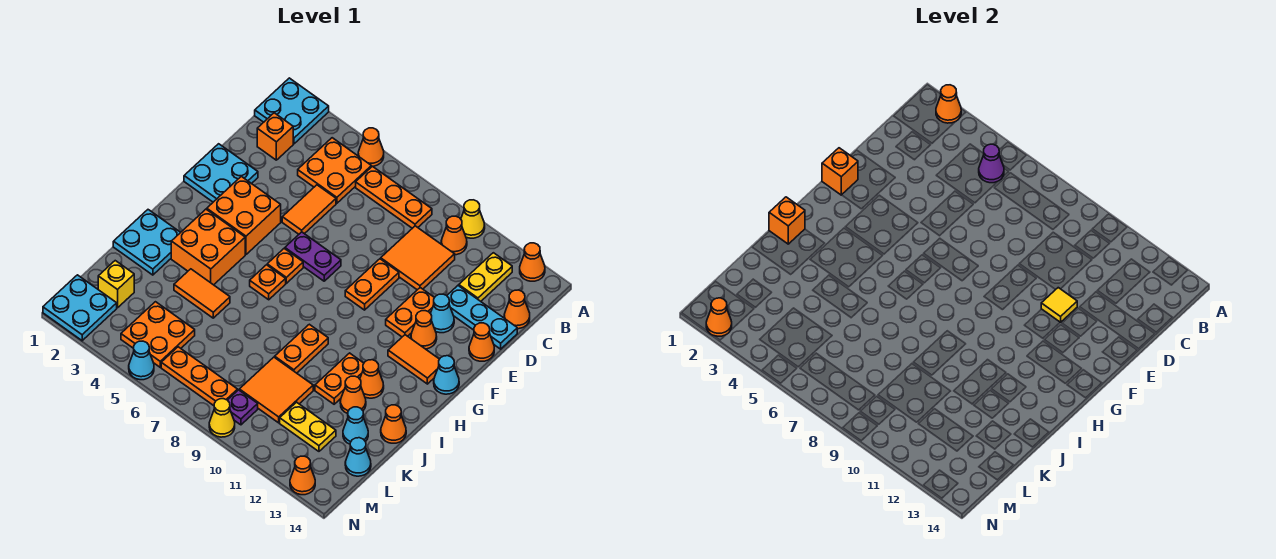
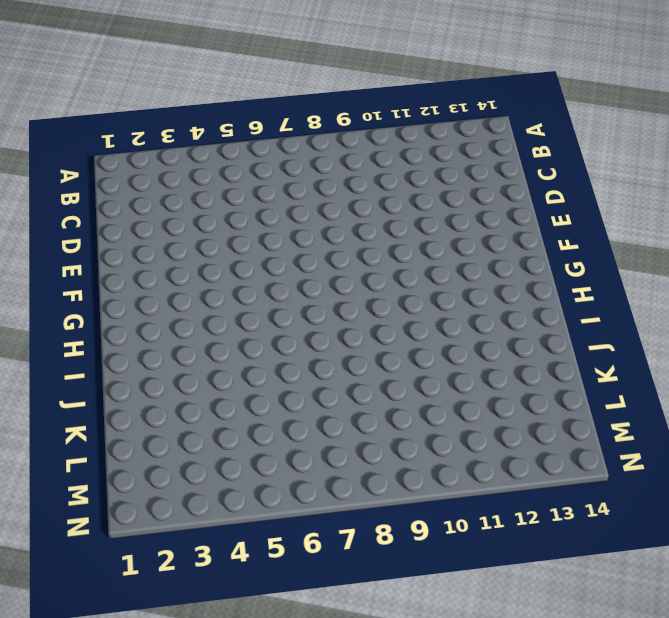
none -> cyan plate A1:B2 level 1
none -> orange cone A5 level 1
none -> yellow cone A10 level 1
none -> orange cone A13 level 1

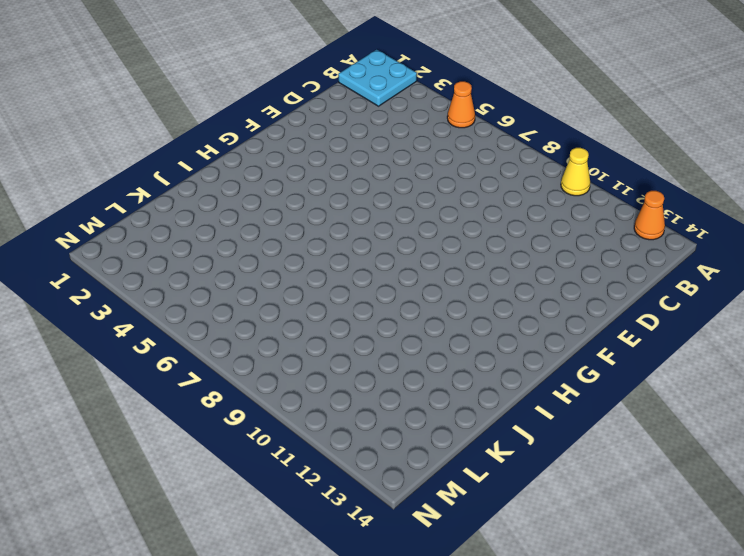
none -> orange plate B4:C5 level 1
none -> orange plate B6:B8 level 1
none -> orange cone B10 level 1
none -> yellow plate B12:C12 level 1

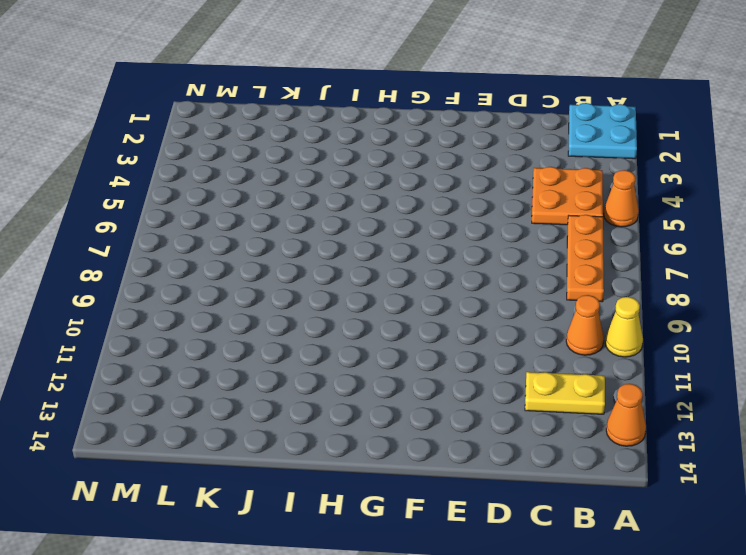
none -> orange brick C2 level 1
none -> orange tile C9:D10 level 1
none -> orange cone C14 level 1
none -> orange tile D5:E5 level 1

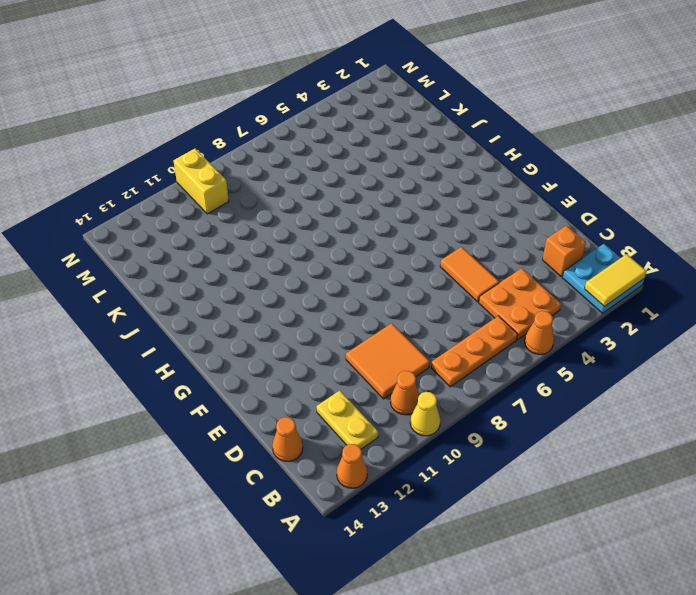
yellow tile A1:A2 level 2 -> orange cone A2 level 2
yellow brick M10:N10 level 1 -> none
none -> cyan plate D12:D14 level 1
none -> cyan plate E1:F2 level 1
none -> orange plate E9:F9 level 1
none -> orange plate E11:F11 level 1

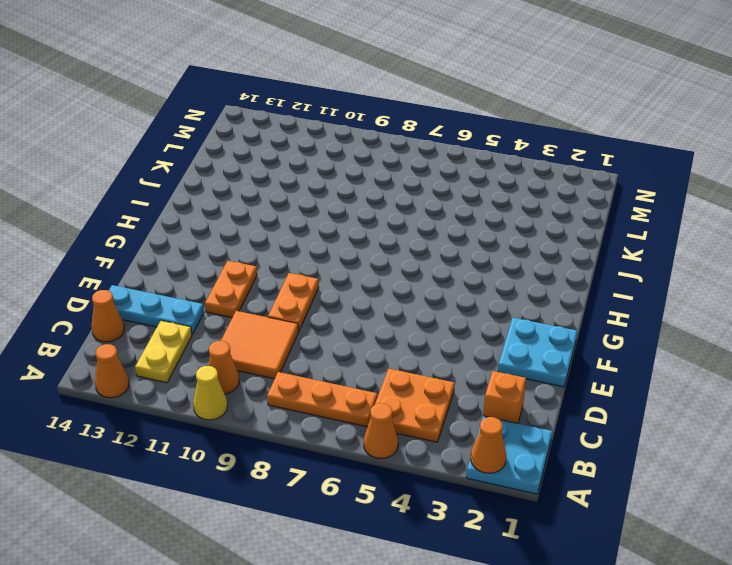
none -> orange tile D5:E5 level 1
none -> cyan cone E12 level 1
none -> orange cone E14 level 1
none -> orange brick F3:G4 level 1

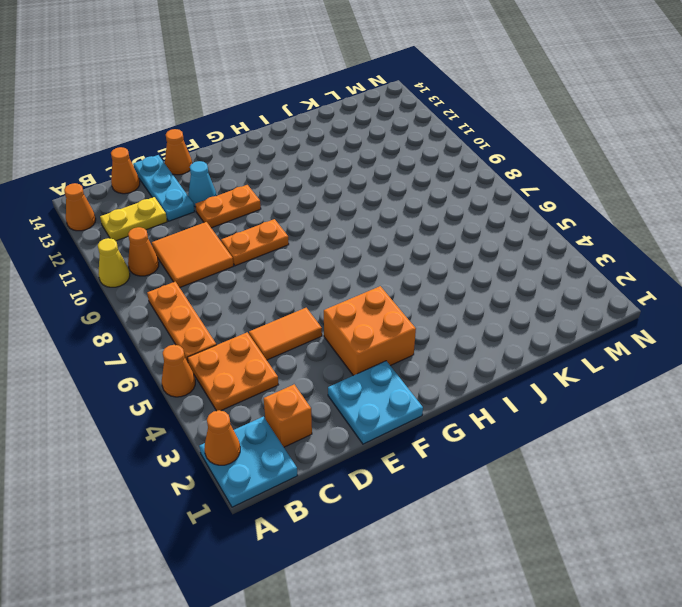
none -> purple plate F6:F7 level 1
none -> orange cone F12 level 1
none -> orange plate G6 level 1
none -> orange tile G12:G13 level 1

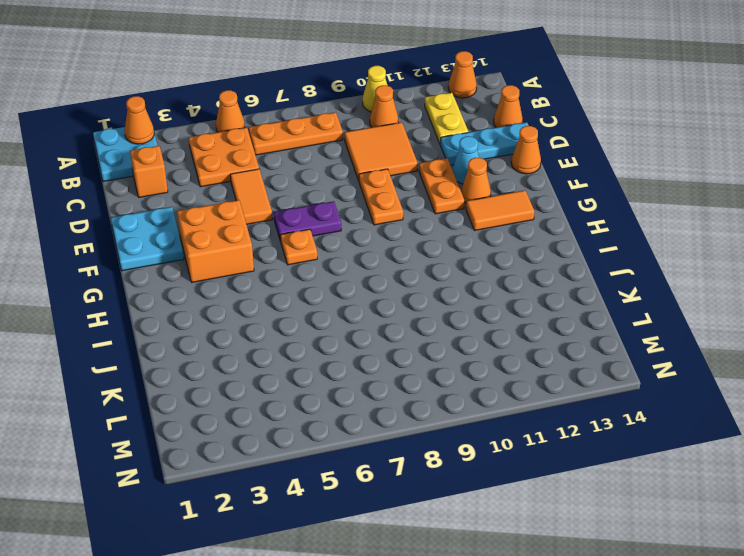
none -> cyan cone G14 level 1
none -> orange brick H3:I4 level 1
none -> orange plate H6 level 1
none -> cyan plate I1:J2 level 1

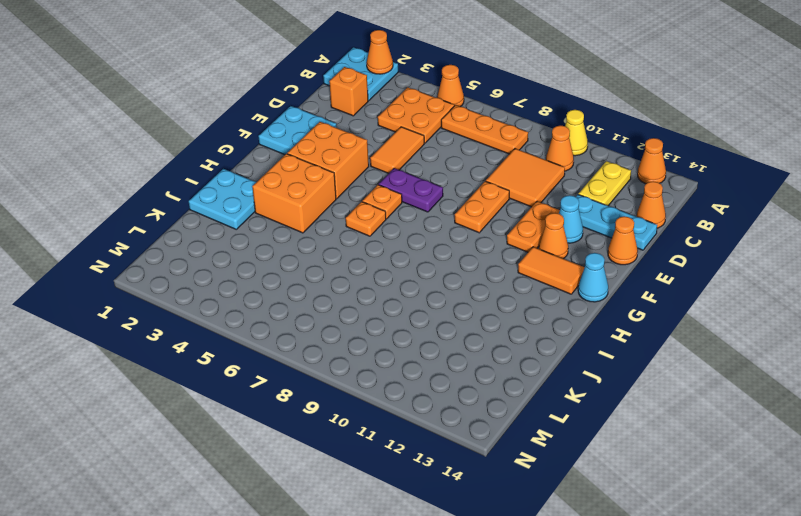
none -> orange plate I9:J9 level 1
none -> orange plate I11:J11 level 1
none -> orange cone I12 level 1
none -> orange tile J4:J5 level 1

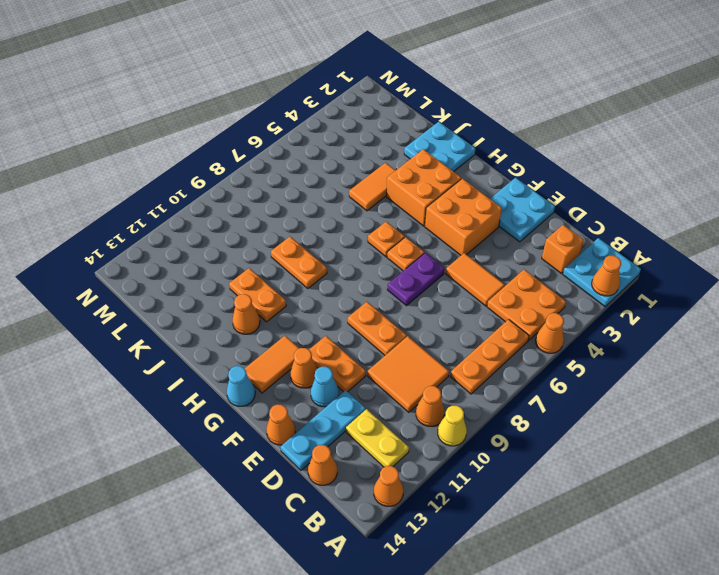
none -> orange cone J12 level 1
none -> orange cone J14 level 1
none -> orange tile K9:L10 level 1
none -> cyan cone K13 level 1

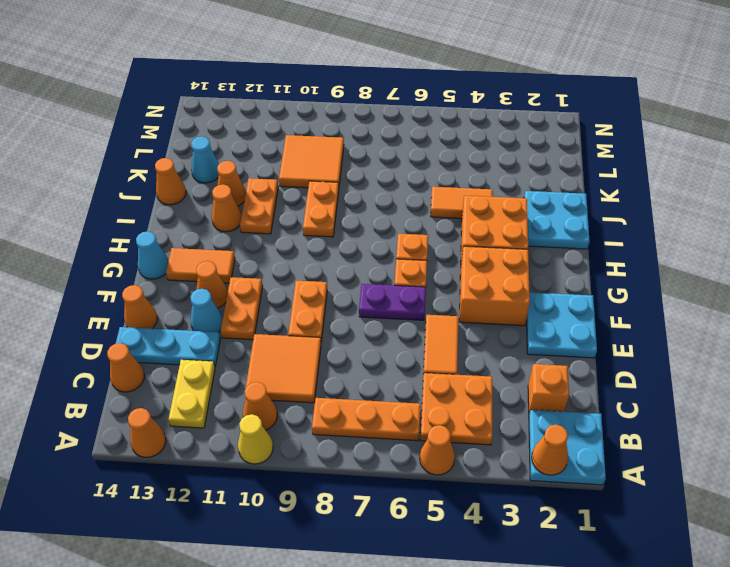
none -> yellow brick L2 level 1
none -> orange plate L4:M5 level 1
none -> yellow plate L11:L12 level 1
none -> cyan cone L14 level 1

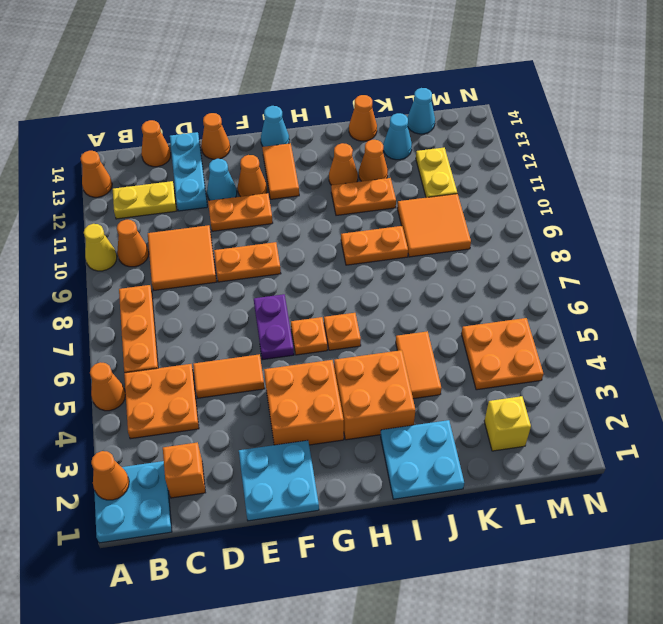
none -> cyan plate M1:N2 level 1
none -> orange plate M6:M8 level 1
none -> purple plate M9 level 1
none -> cyan cone N5 level 1

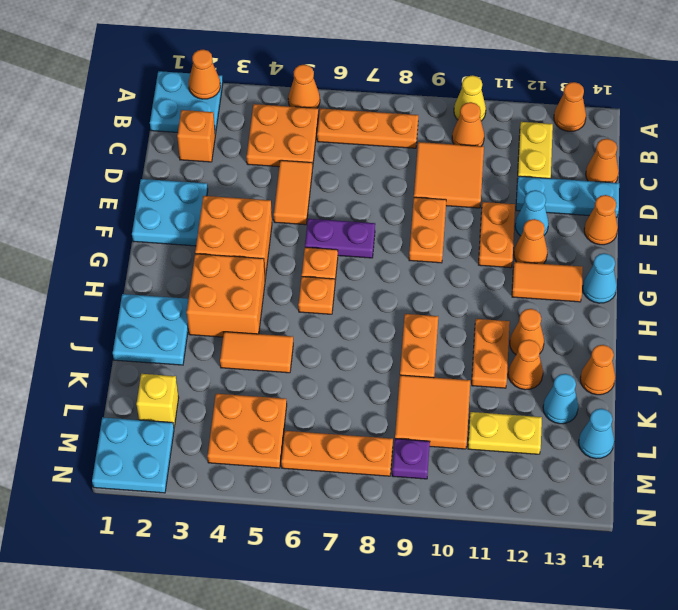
none -> cyan cone N5 level 1
none -> yellow cone N9 level 1
none -> orange cone N13 level 1
none -> purple cone B5 level 2

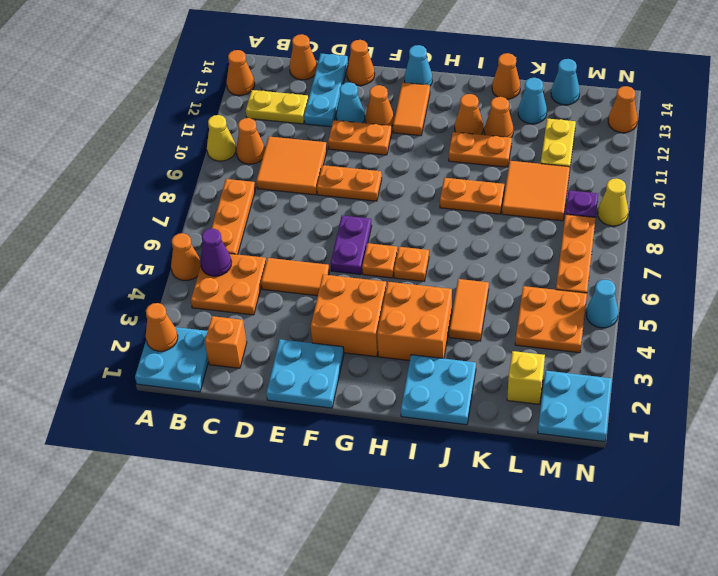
none -> yellow tile E11 level 2
none -> orange brick F1 level 2
none -> orange brick I1 level 2
none -> orange cone N2 level 2

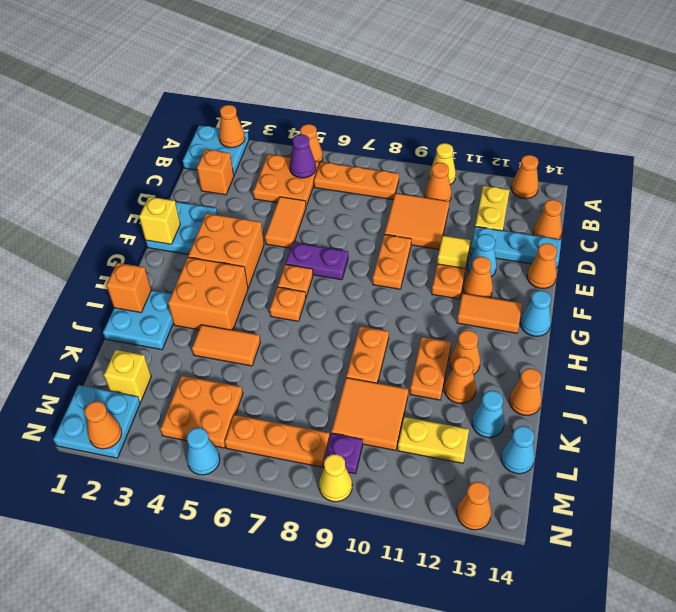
yellow brick F1 level 2 -> orange brick F1 level 2

